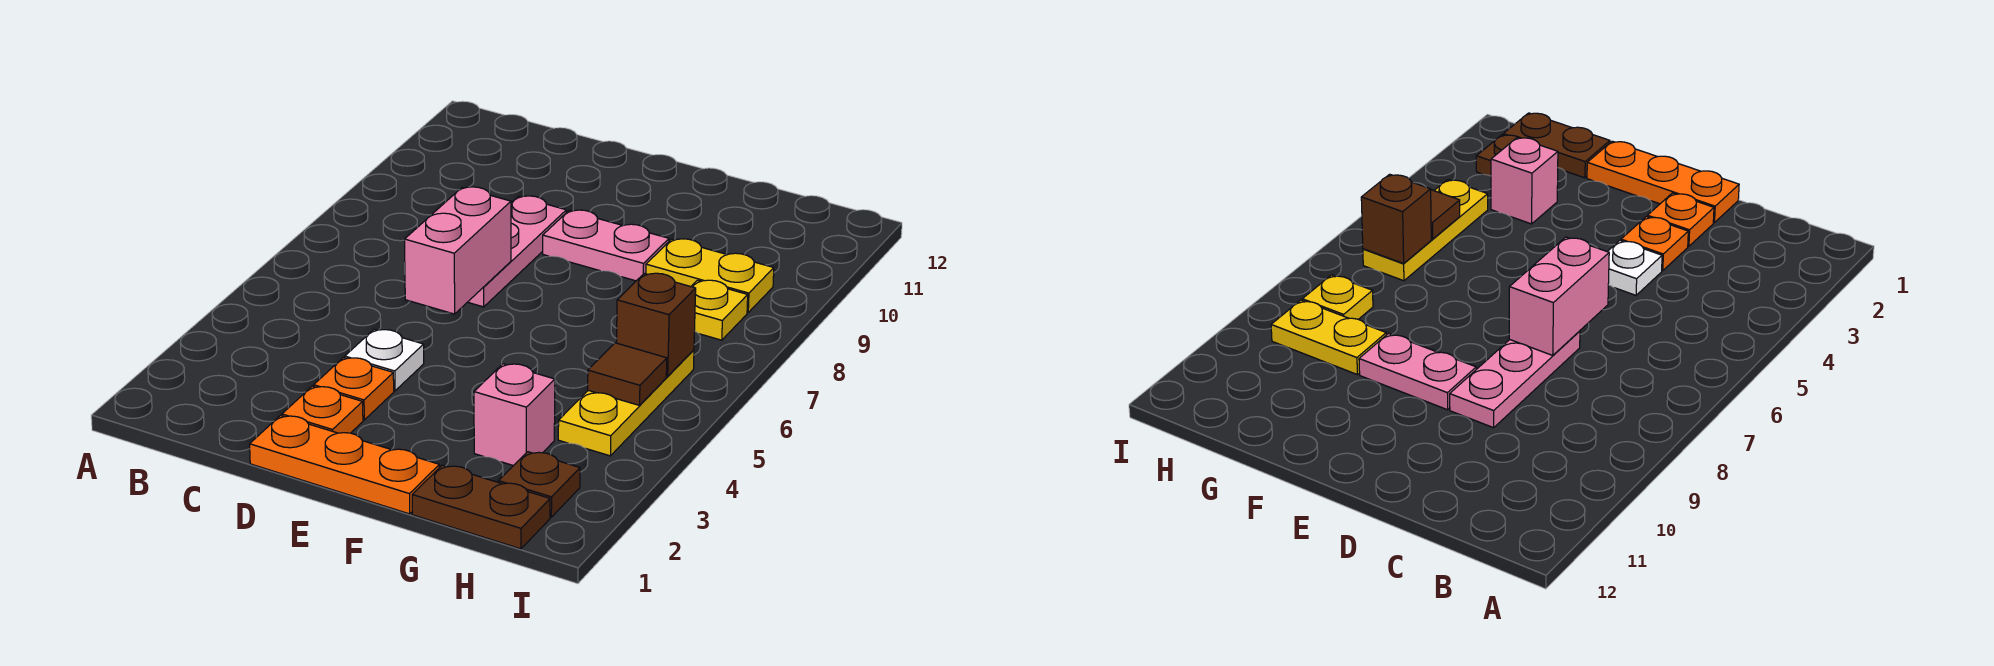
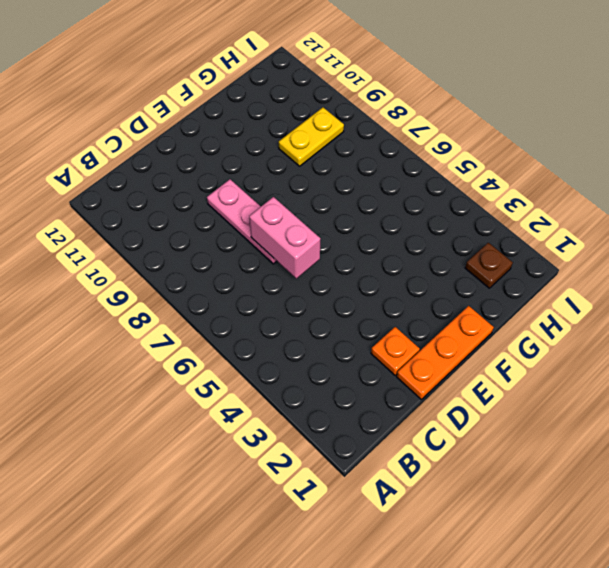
none -> orange plate D3 level 1
none -> white plate D4 level 1
none -> pink plate E9:F9 level 1

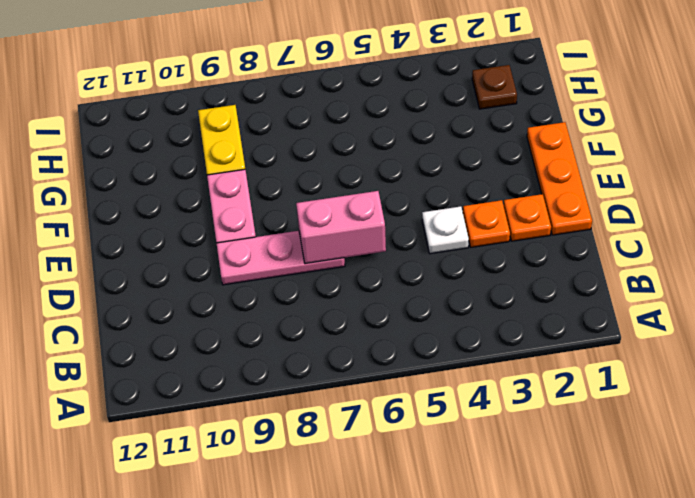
none -> brown plate G1:H1 level 1
none -> pink brick G3 level 1
none -> yellow plate H4:H6 level 1

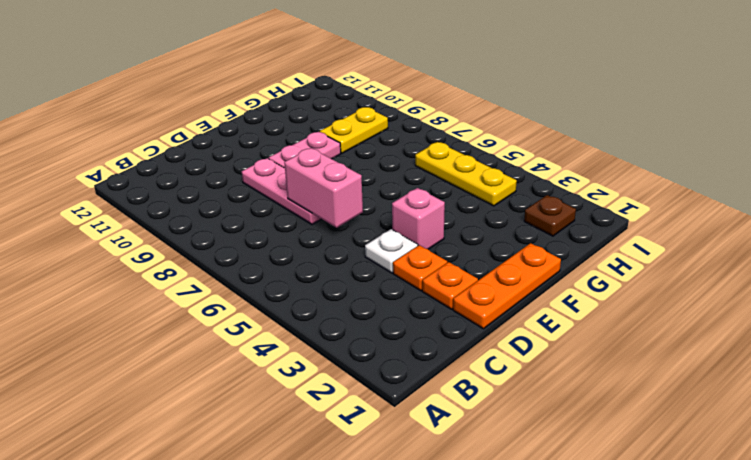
pink brick E4 level 1 -> pink brick G3 level 1
none -> brown plate G1:H1 level 1
none -> yellow plate H8 level 1
none -> brown tile H5 level 2

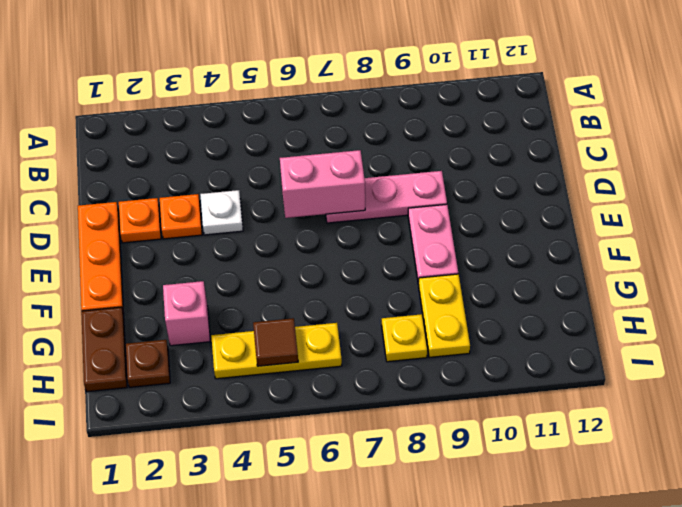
none -> brown brick H6 level 2

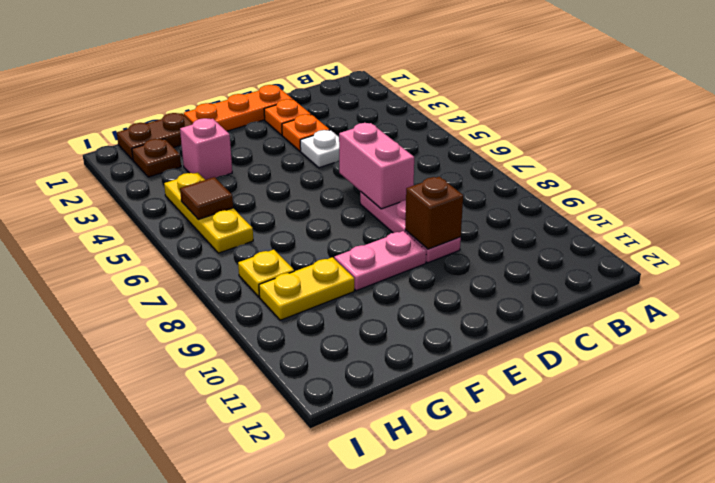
brown brick D9 level 2 -> brown brick H6 level 2

